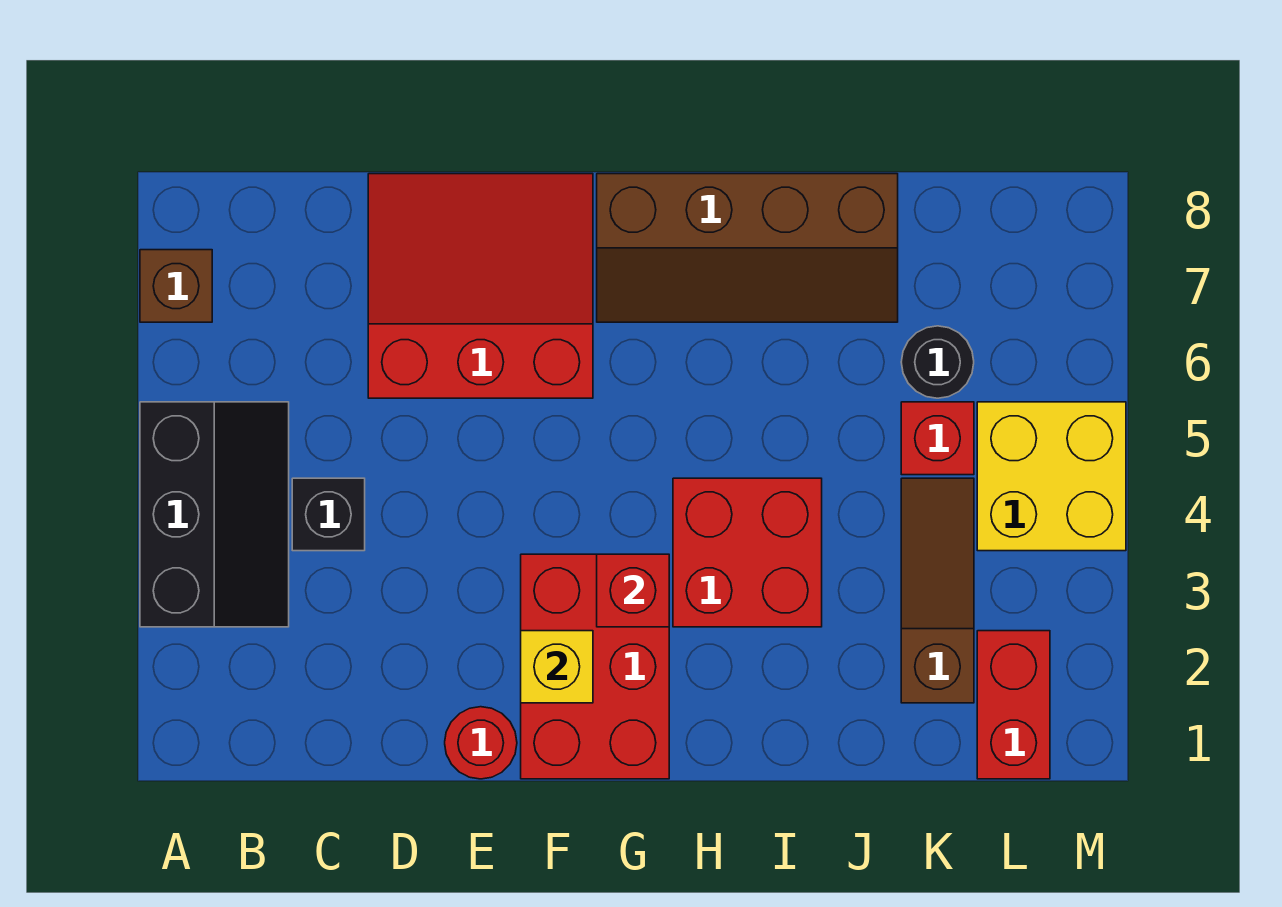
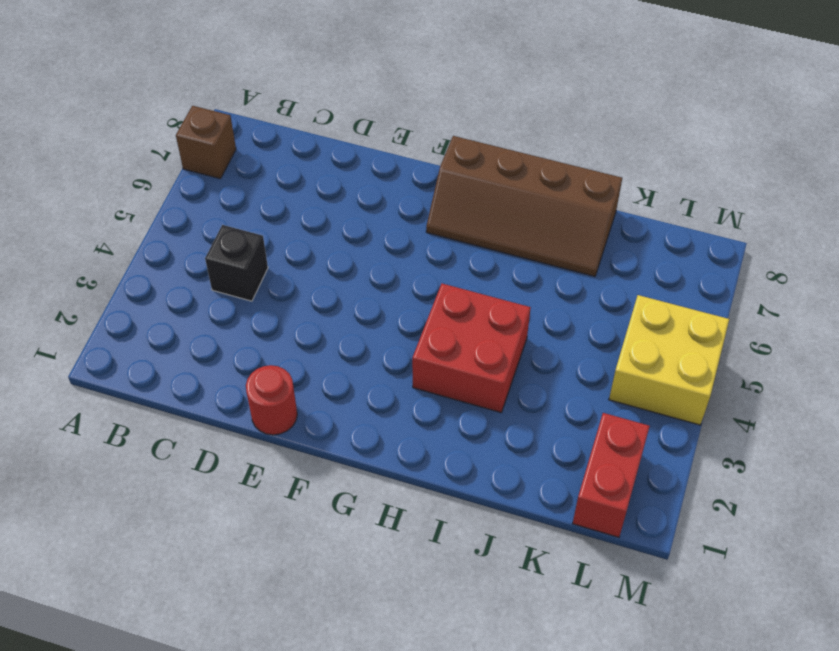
none -> black slope A3:B5 level 1 top A
none -> red slope D6:F8 level 1 top 6
none -> red brick F1:G3 level 1

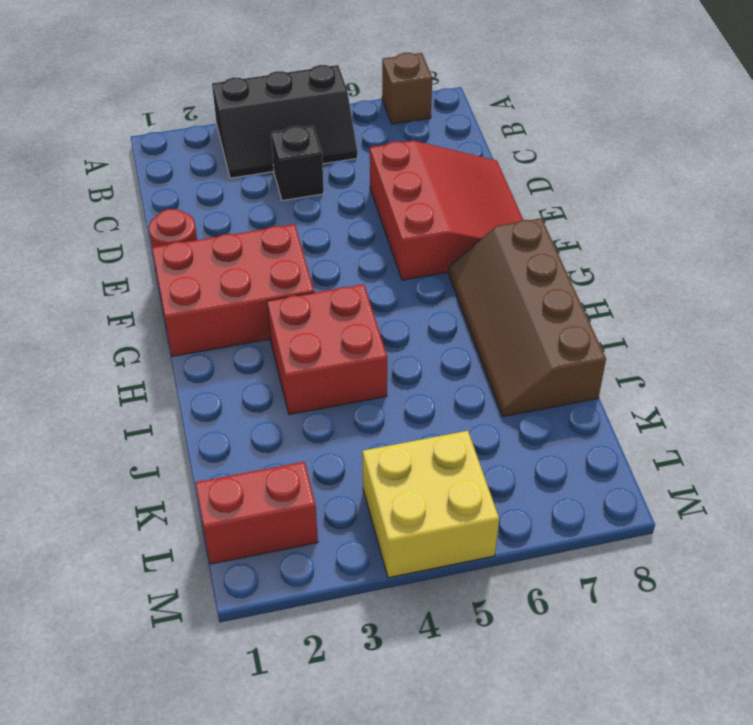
none -> brown slope K2:K4 level 1 top 2
none -> red brick K5 level 1
none -> black round brick K6 level 1

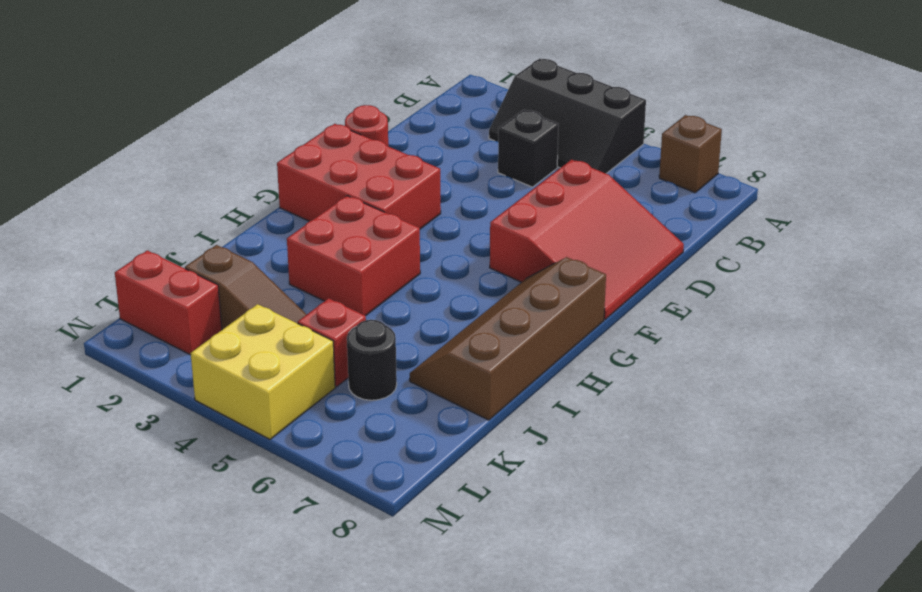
none -> yellow brick F2 level 2
none -> red brick G3 level 2

